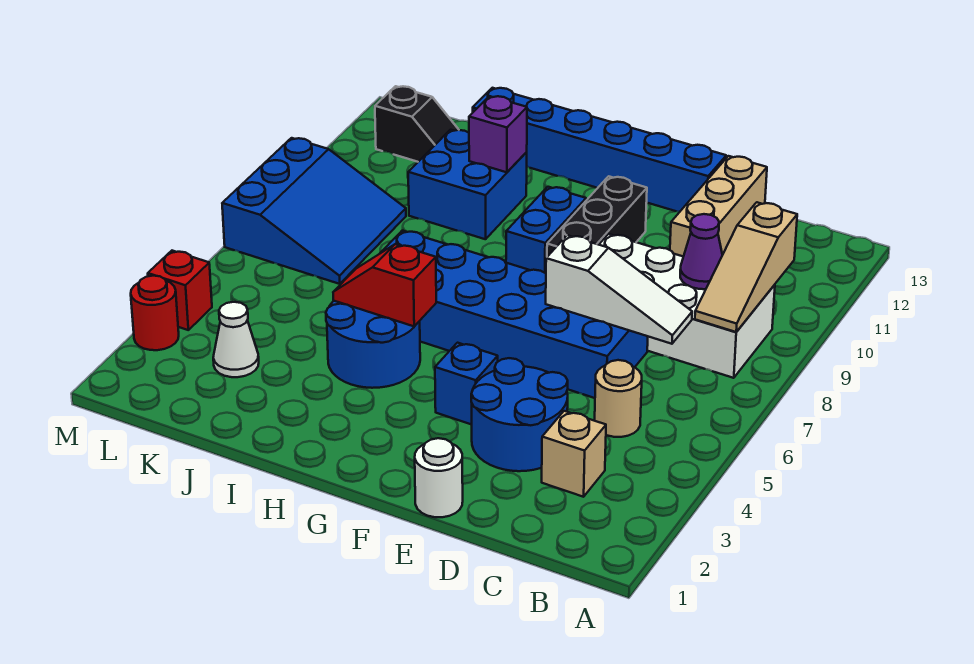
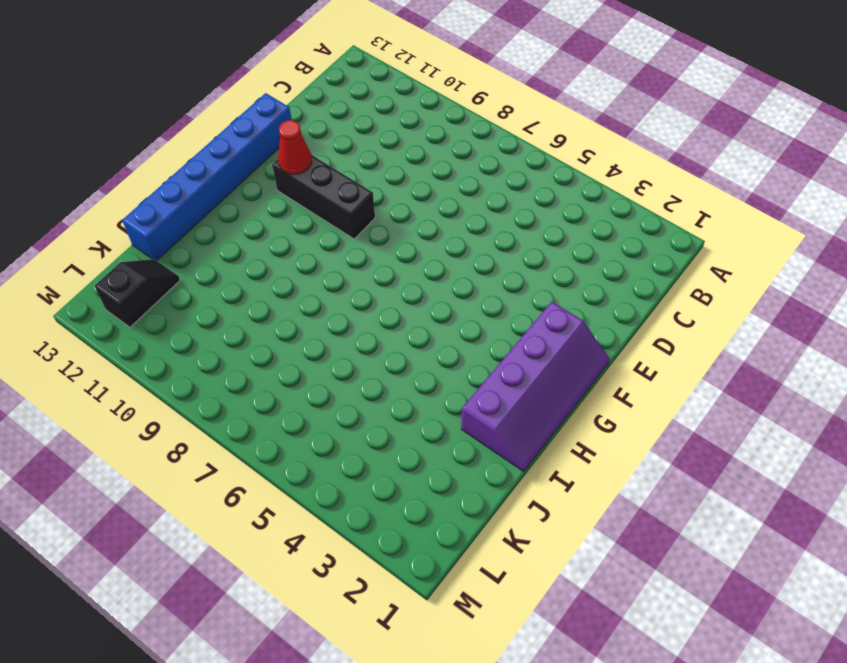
purple slope F1:I2 level 1 top 2 -> none
red cone F11 level 2 -> none
none -> white brick B8:E9 level 1
none -> tan brick C3 level 1
none -> tan round brick C5 level 1

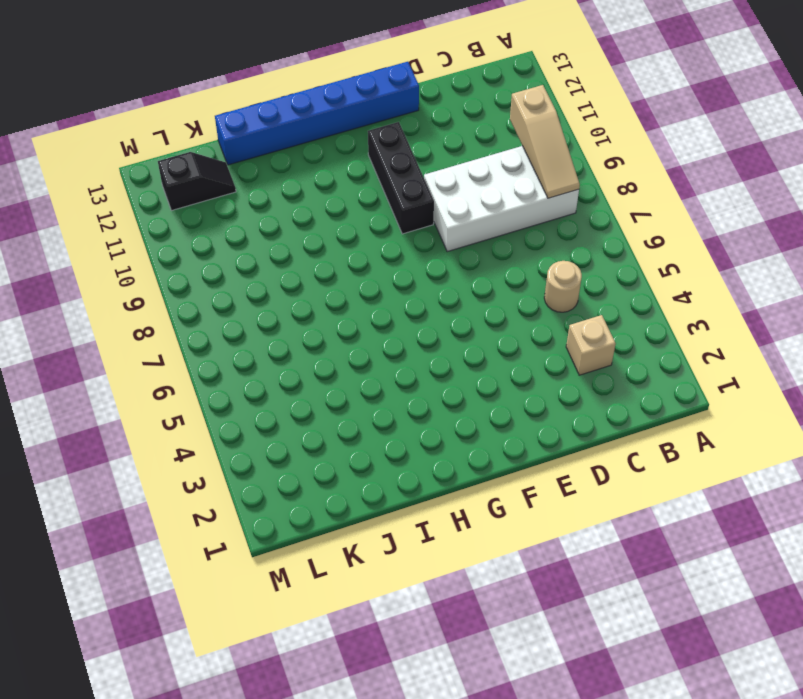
none -> blue round brick D3:E4 level 1
none -> blue brick D6:I7 level 1
none -> tan brick D11:D13 level 1

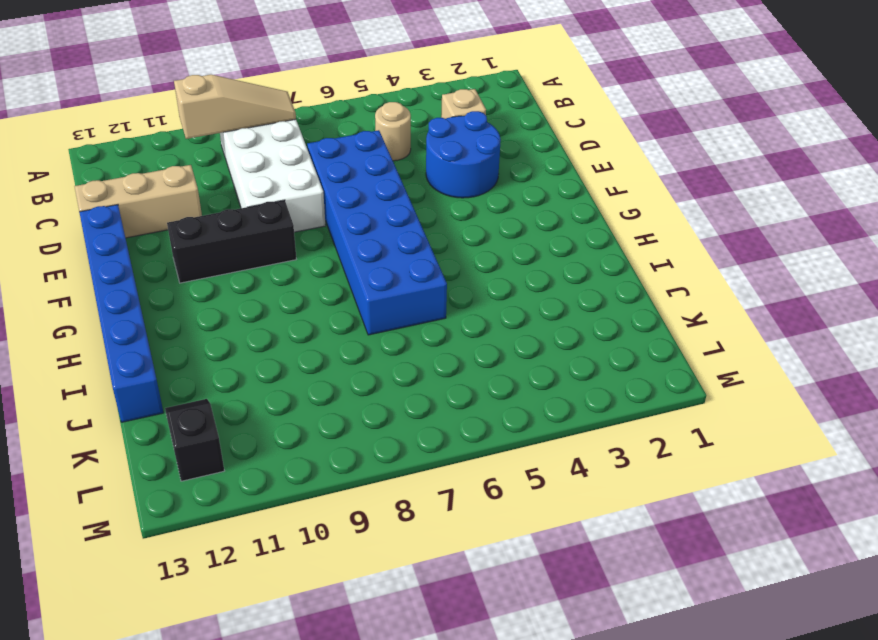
none -> white round brick E1 level 1
none -> blue brick F4 level 1
none -> blue brick G9:G10 level 1

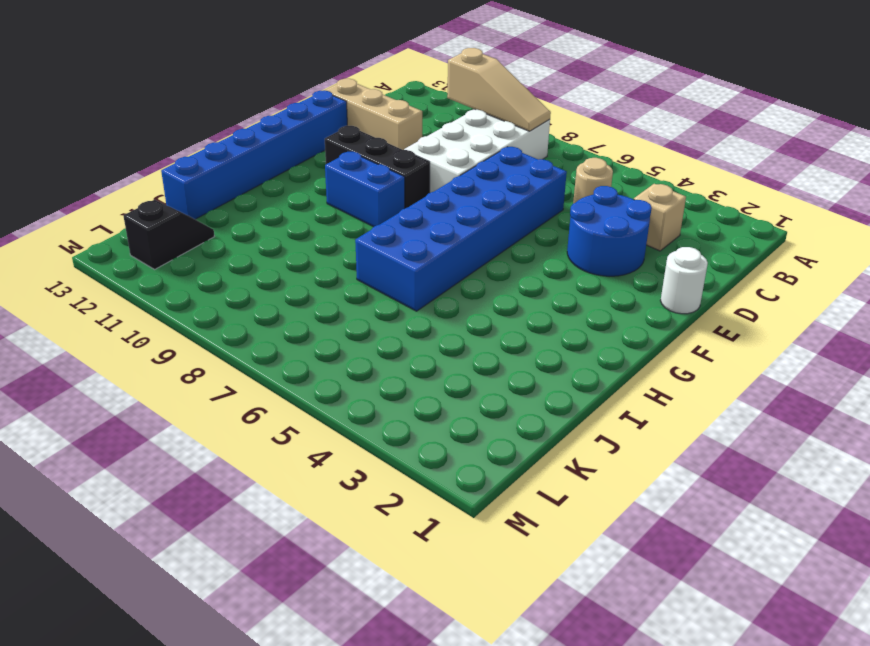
none -> blue brick F4 level 1
none -> blue round brick H4:I5 level 1
none -> blue brick I10:J11 level 1

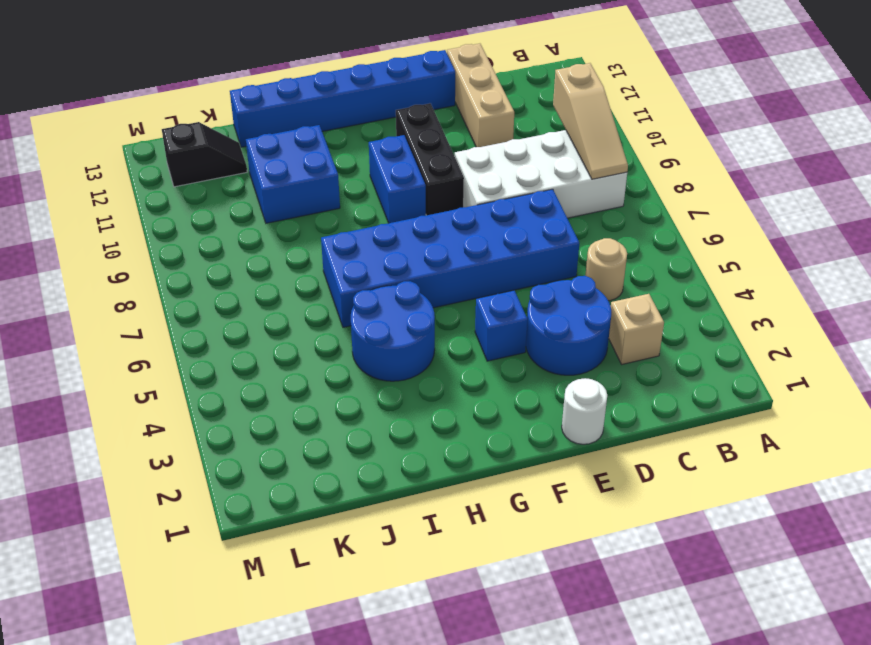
none -> white cone K3 level 1
none -> blue slope K7:M9 level 1 top M
none -> red round brick M3 level 1

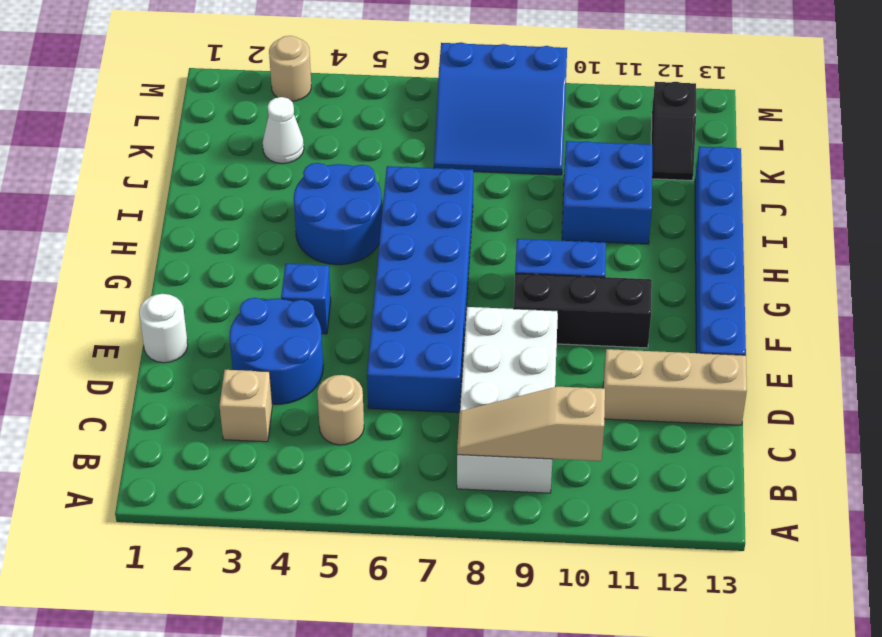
tan round brick M3 level 1 -> red round brick M3 level 1
none -> red brick M4 level 1
none -> white slope C7:E7 level 2 top E
none -> purple cone C9 level 2

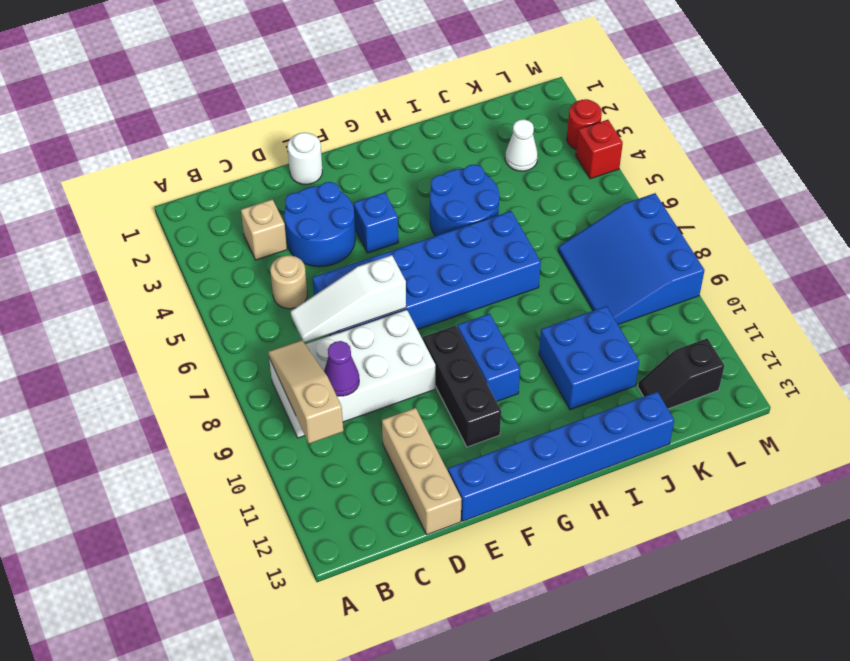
none -> red slope H5:I5 level 2 top H
none -> purple brick I11 level 2

